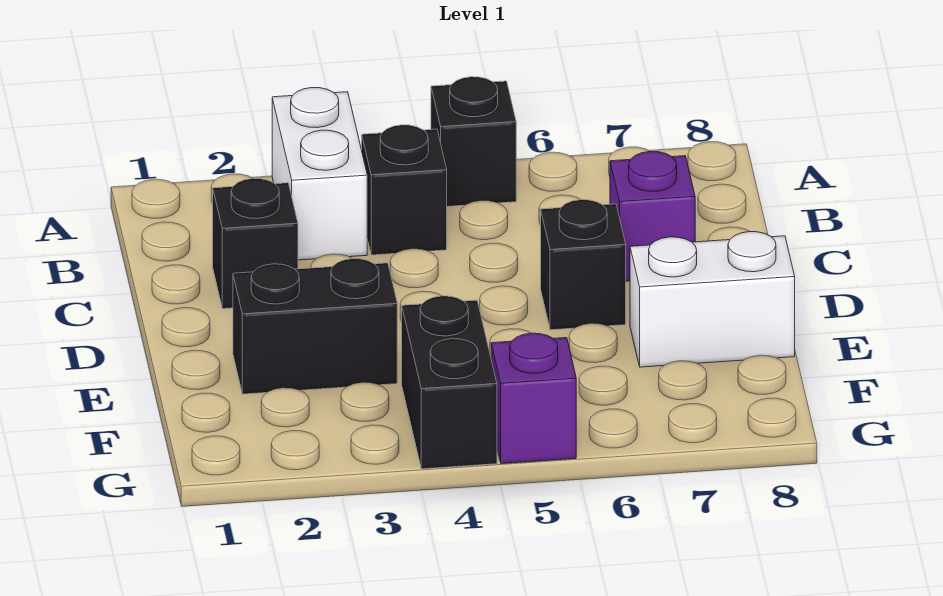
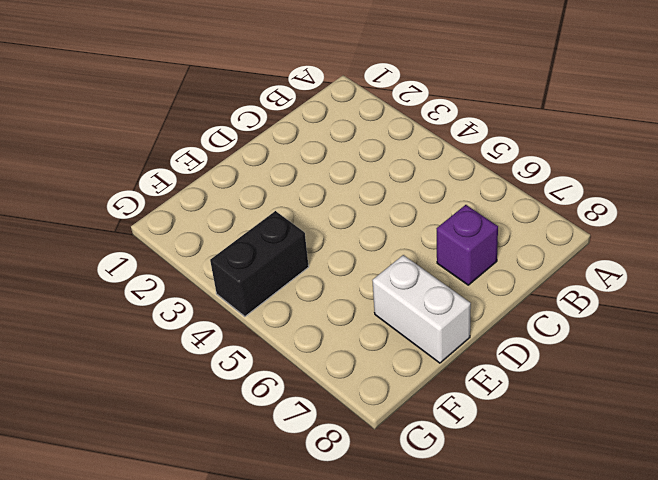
none -> white brick A3:B3 level 1
none -> black brick A5 level 1

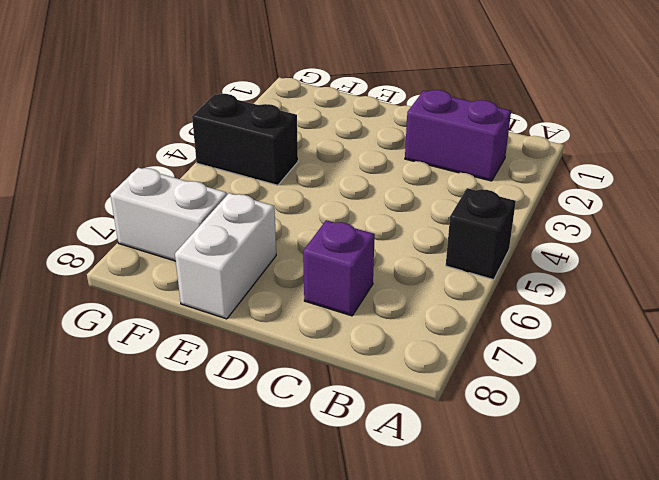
purple brick B2:C2 level 1 -> black brick C2 level 1
white brick F7:G7 level 1 -> white brick A3:B3 level 1
none -> black brick B4 level 1
none -> black brick D6 level 1

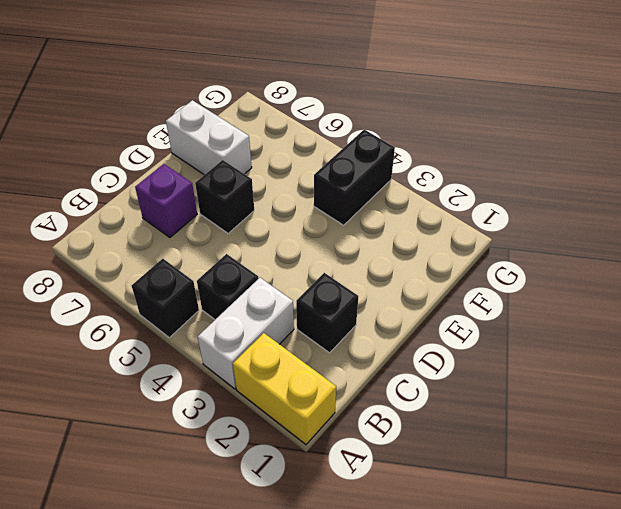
yellow brick A1:A2 level 1 -> none
none -> black brick E2:E3 level 1
none -> purple brick G5 level 1

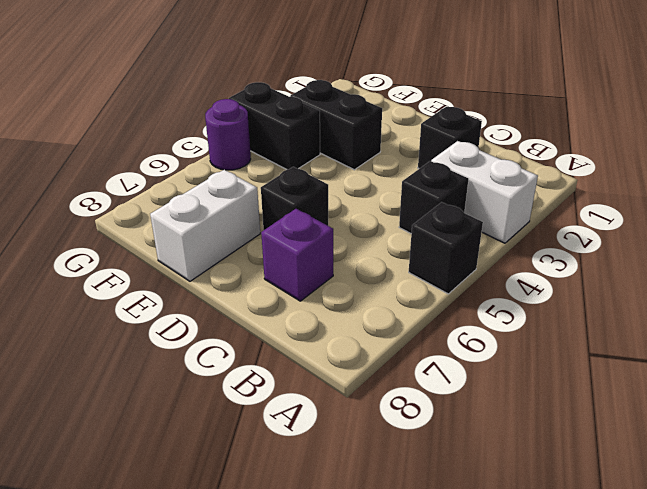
black brick E3:F3 level 1 -> black brick E2:E3 level 1
purple round brick G5 level 1 -> purple brick G5 level 1

